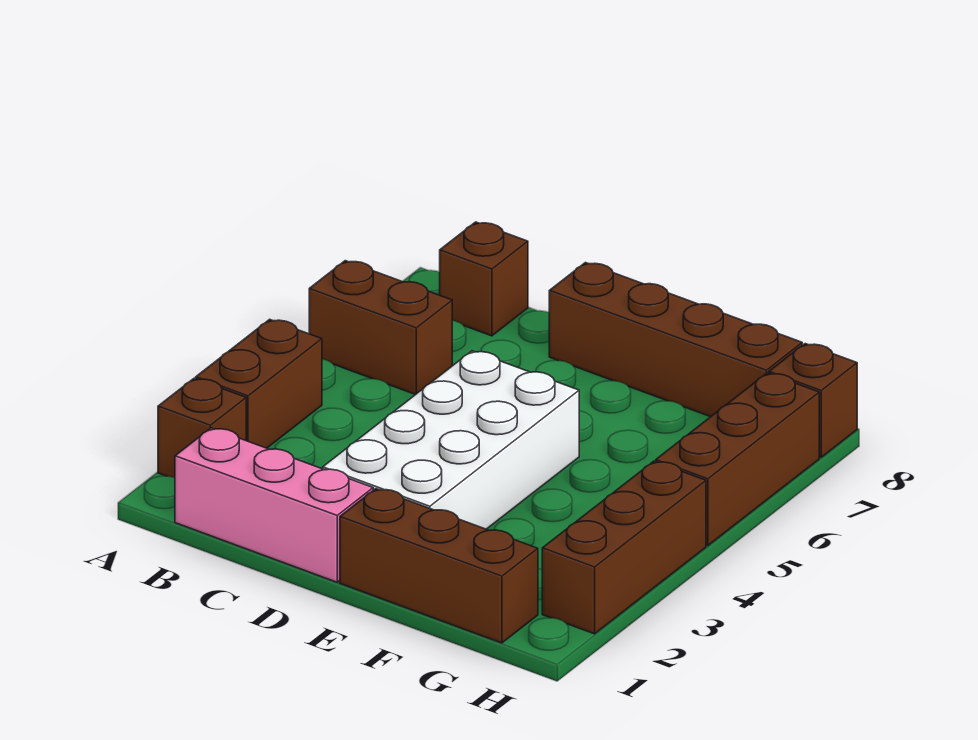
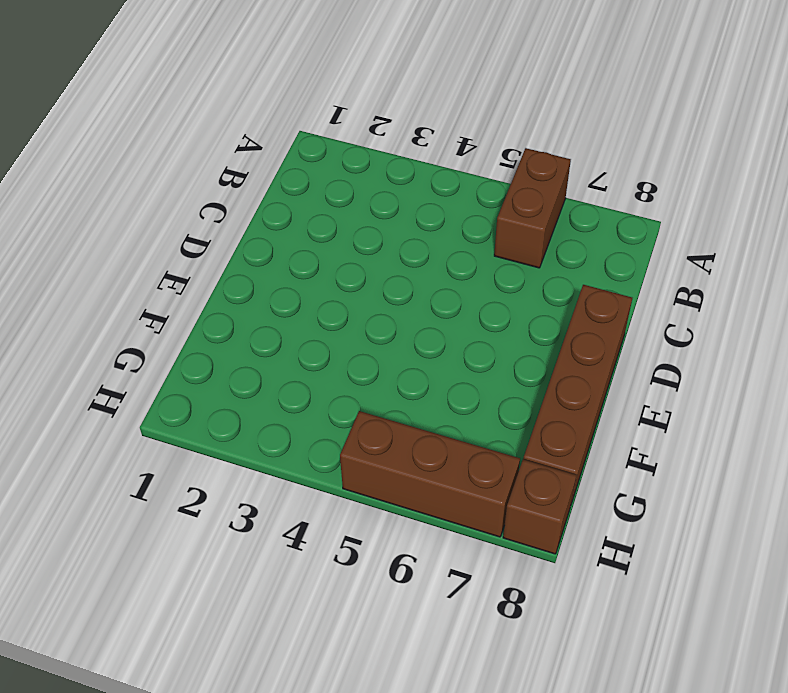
none -> brown brick A2 level 1
none -> brown brick A3:A4 level 1

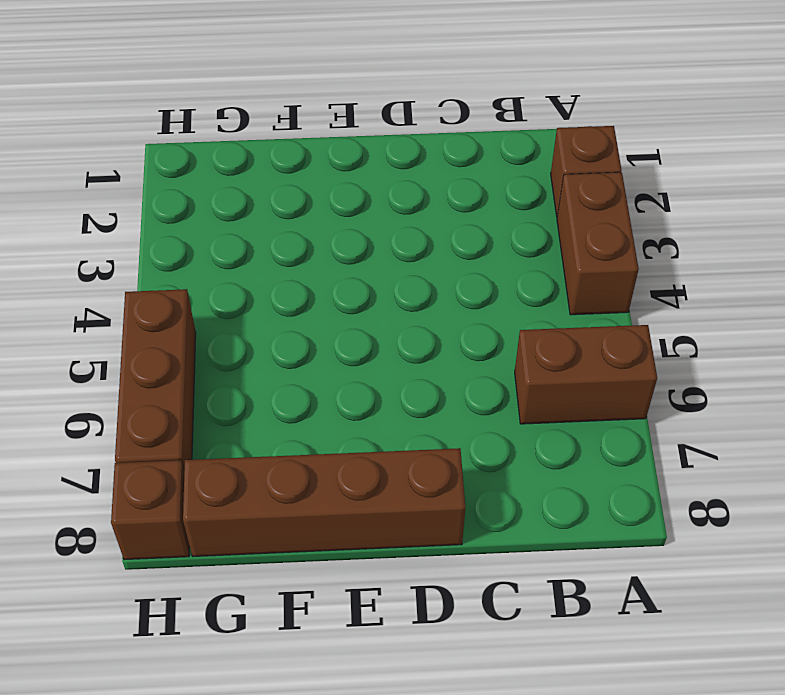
none -> pink brick B1:D1 level 1
none -> brown brick B8 level 1

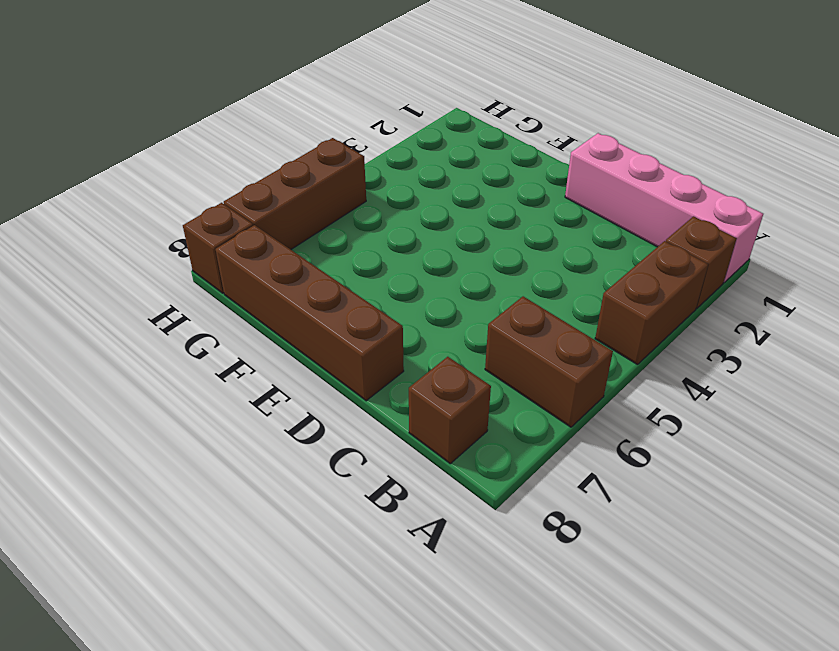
pink brick A1:D1 level 1 -> pink brick B1:D1 level 1
none -> white brick D2:E5 level 1
none -> brown brick E1:G1 level 1

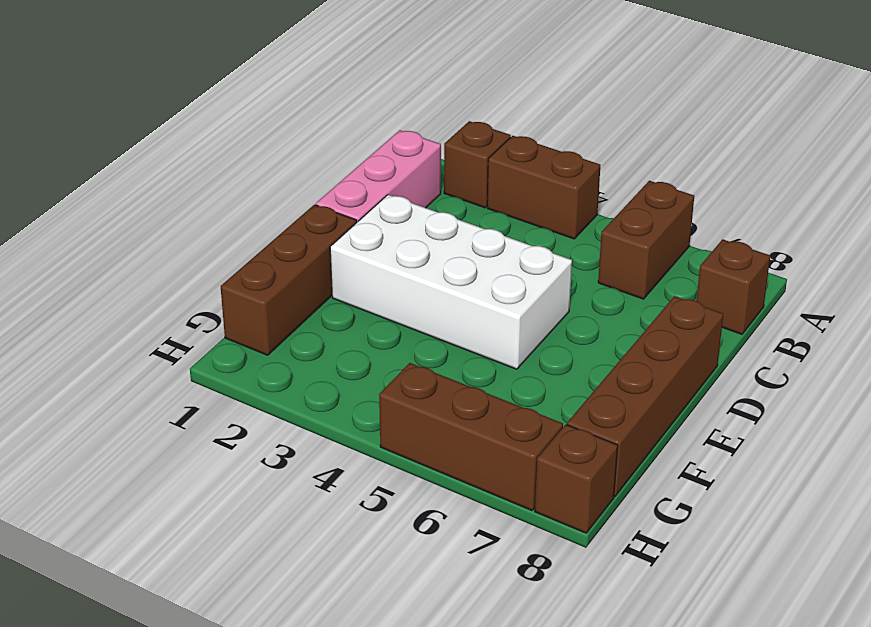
none -> brown brick H2:H4 level 1

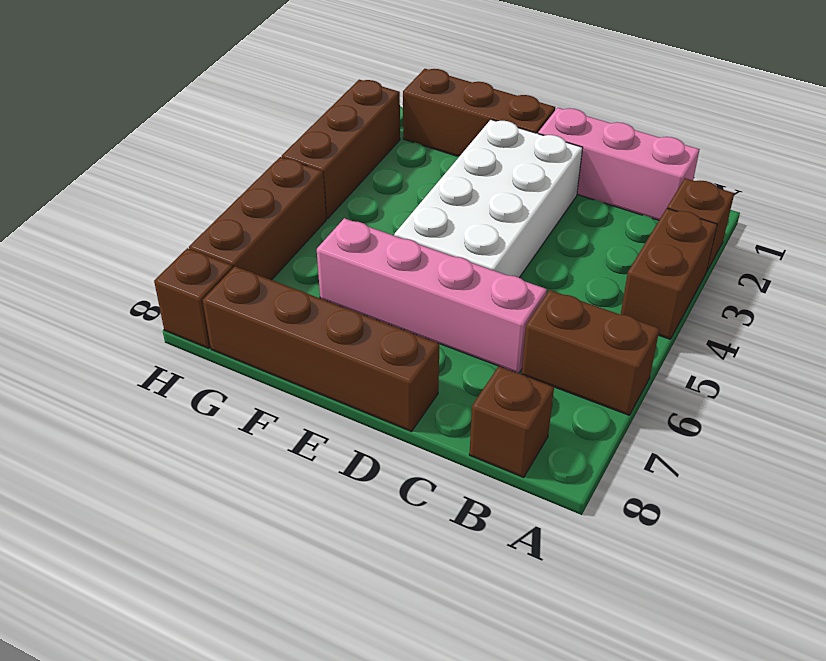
pink brick C6:F6 level 1 -> none

